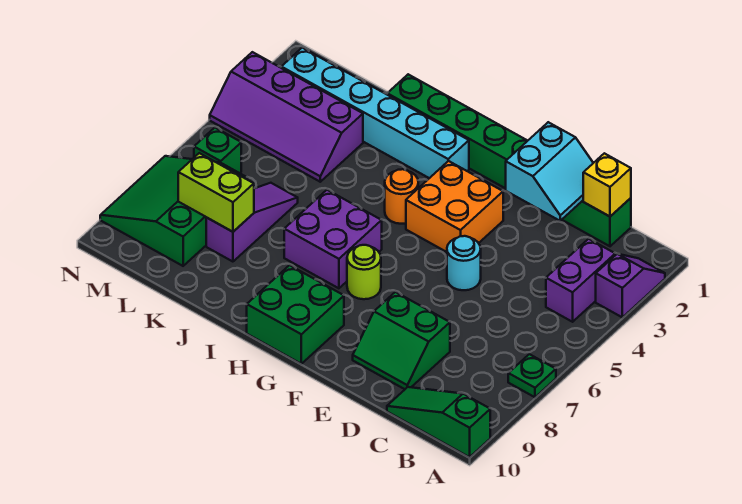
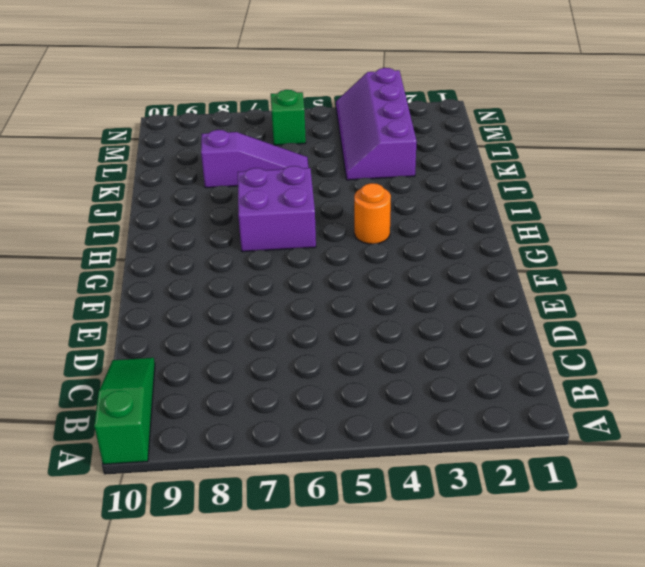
none -> purple slope A2:A3 level 1 top 3
none -> green plate A7 level 1
none -> purple brick B3:B4 level 1

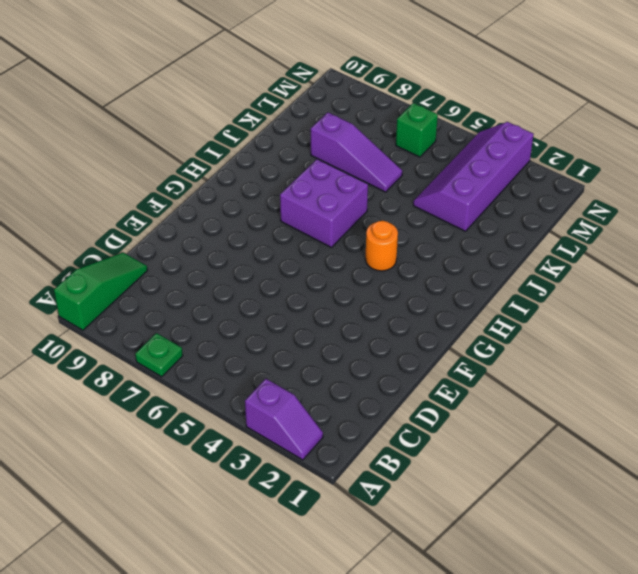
none -> purple brick B3:B4 level 1
none -> green brick C1:J1 level 1
none -> green slope D8:E9 level 1 top 8

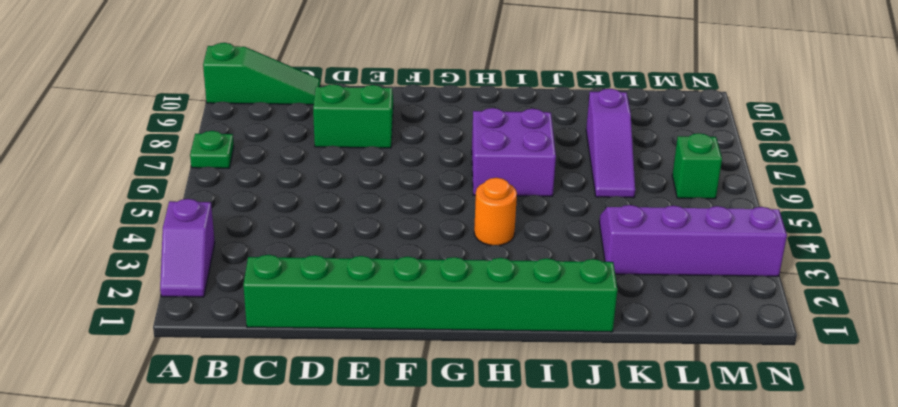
none -> purple brick B3:B4 level 1
none -> cyan round brick E5 level 1
none -> orange brick F3:G4 level 1

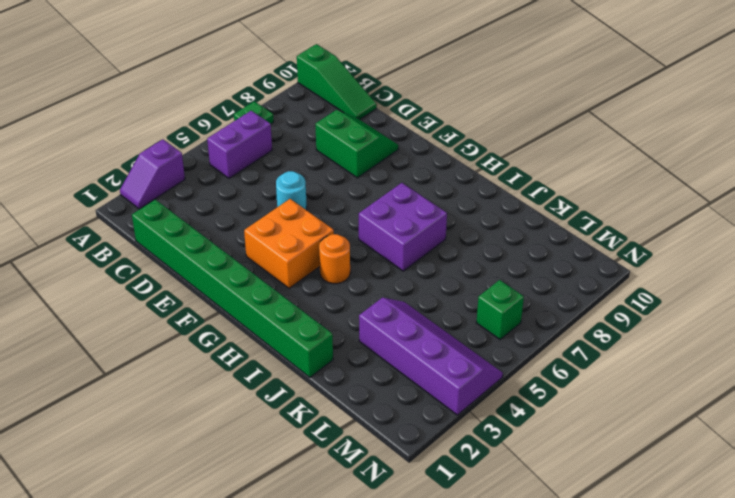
purple brick B5:B6 level 1 -> purple brick B3:B4 level 1
none -> lime round brick G7 level 1
none -> green brick G9:H10 level 1
none -> cyan brick H2:M2 level 1

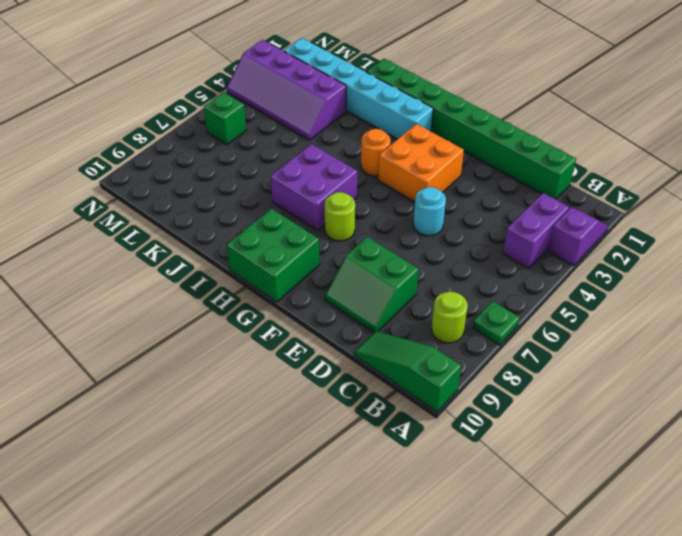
lime round brick B8 level 1 -> none
none -> purple slope K6:K8 level 1 top 8
none -> green slope L7:N9 level 1 top L
none -> yellow brick C1 level 2

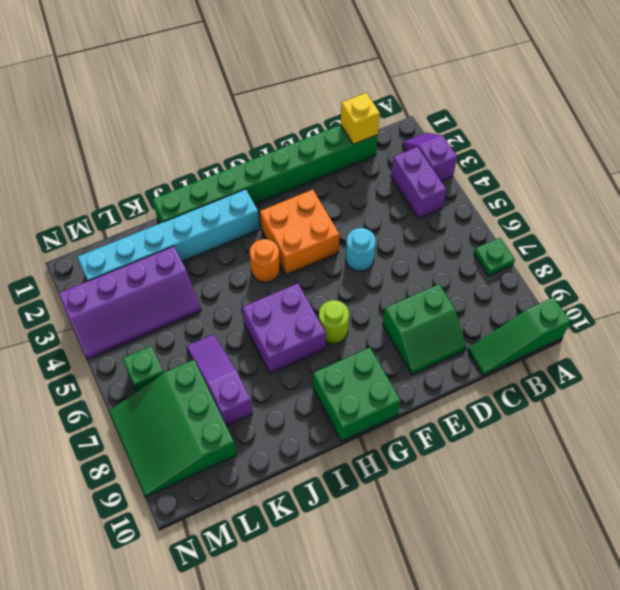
none -> cyan slope D1:E2 level 2 top E
none -> lime brick K8:L8 level 2

